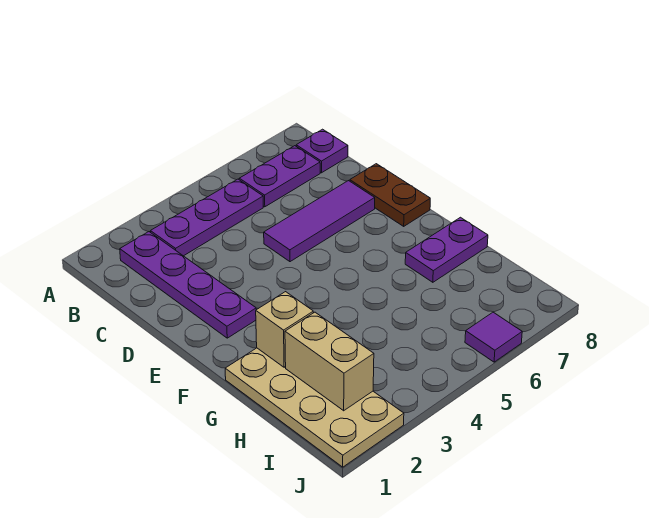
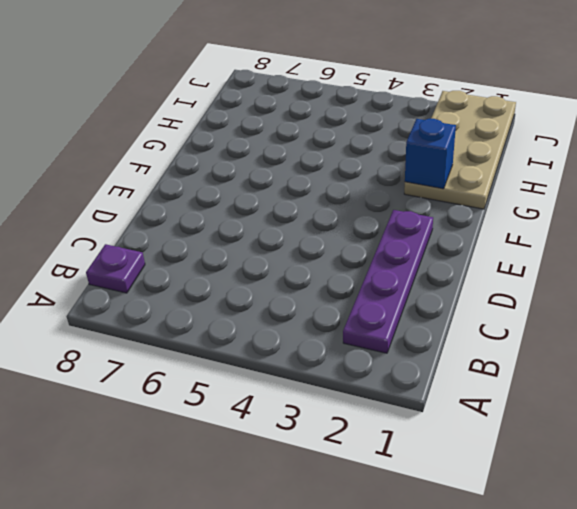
blue brick G2 level 2 -> tan brick G2 level 2
none -> purple plate B3:B5 level 1
none -> purple plate B6:B7 level 1

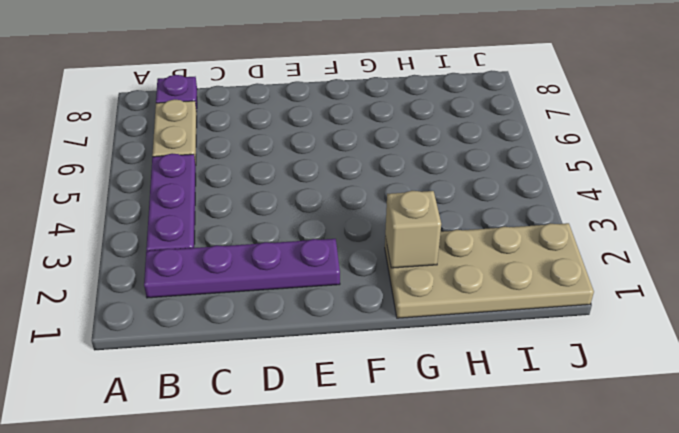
tan plate B6:B7 level 1 -> purple plate B6:B7 level 1
none -> purple tile D5:D7 level 1
none -> brown plate D8:E8 level 1

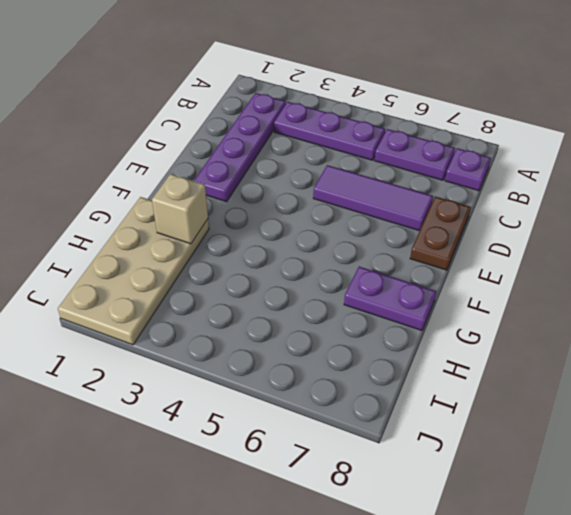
none -> purple tile J6 level 1
none -> tan brick H2:I2 level 2

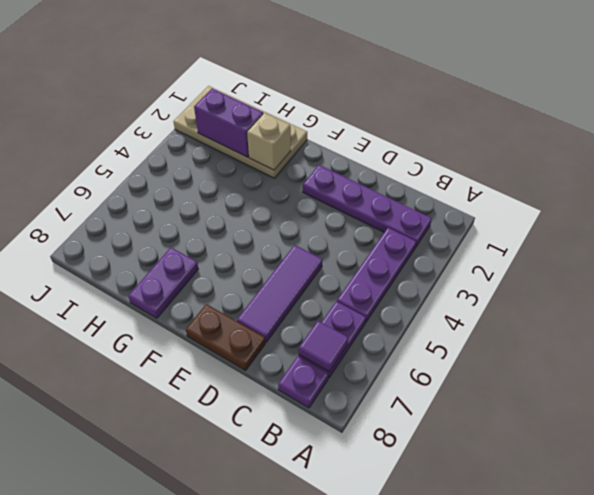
purple tile B7 level 2 -> purple tile J6 level 1
purple brick H2:I2 level 2 -> tan brick H2:I2 level 2

